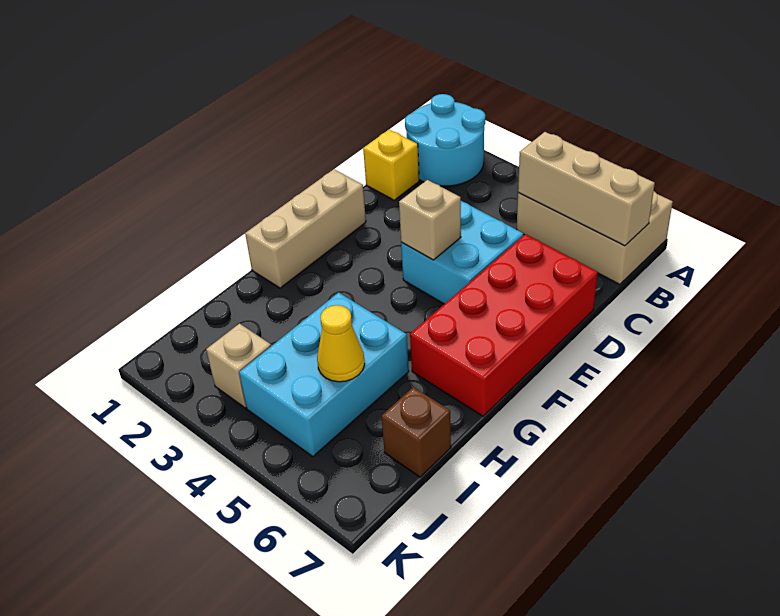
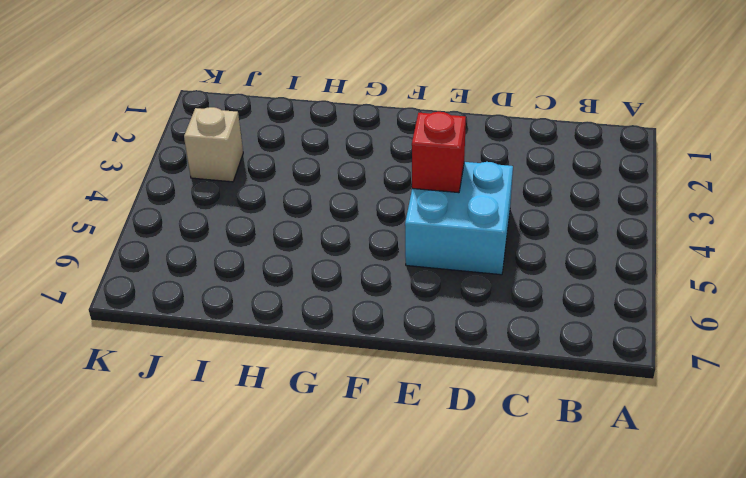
red brick E4 level 2 -> tan brick E4 level 2
none -> cyan round brick A1:B2 level 1
none -> tan brick A5:B7 level 1
none -> yellow brick C1 level 1

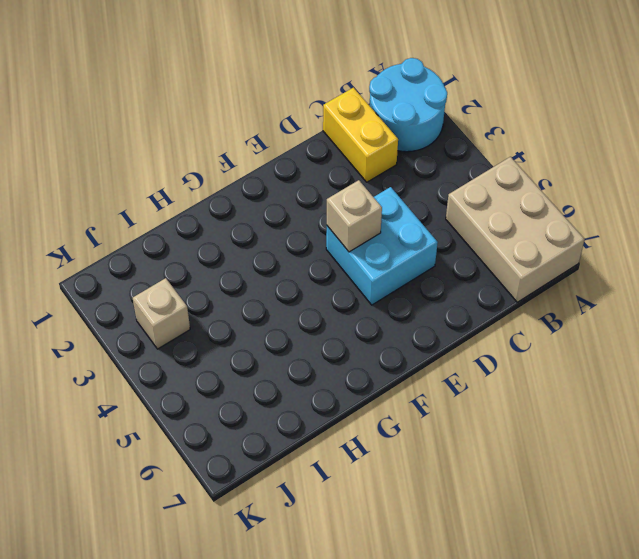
yellow brick C1:C2 level 1 -> yellow brick C1 level 1
none -> red brick D6:G7 level 1
none -> tan brick E1:G1 level 1
none -> cyan brick H4:J5 level 1

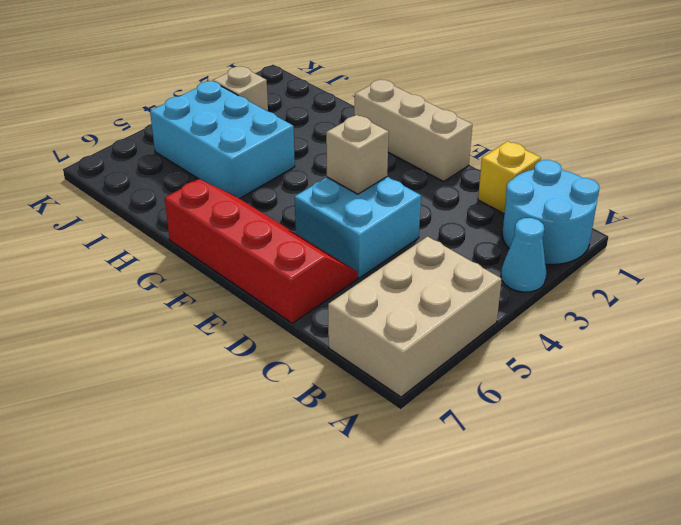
cyan cone A3 level 1 -> none
red slope D6:G7 level 1 top 7 -> red brick D6:G7 level 1
none -> brown brick I7 level 1
none -> tan brick B5:B7 level 2
none -> yellow cone I5 level 2

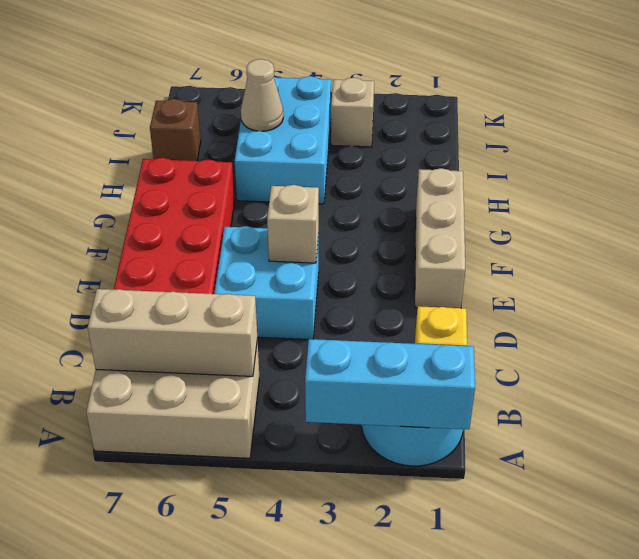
cyan brick A1:A3 level 2 -> none
tan cone I5 level 2 -> yellow cone I5 level 2

